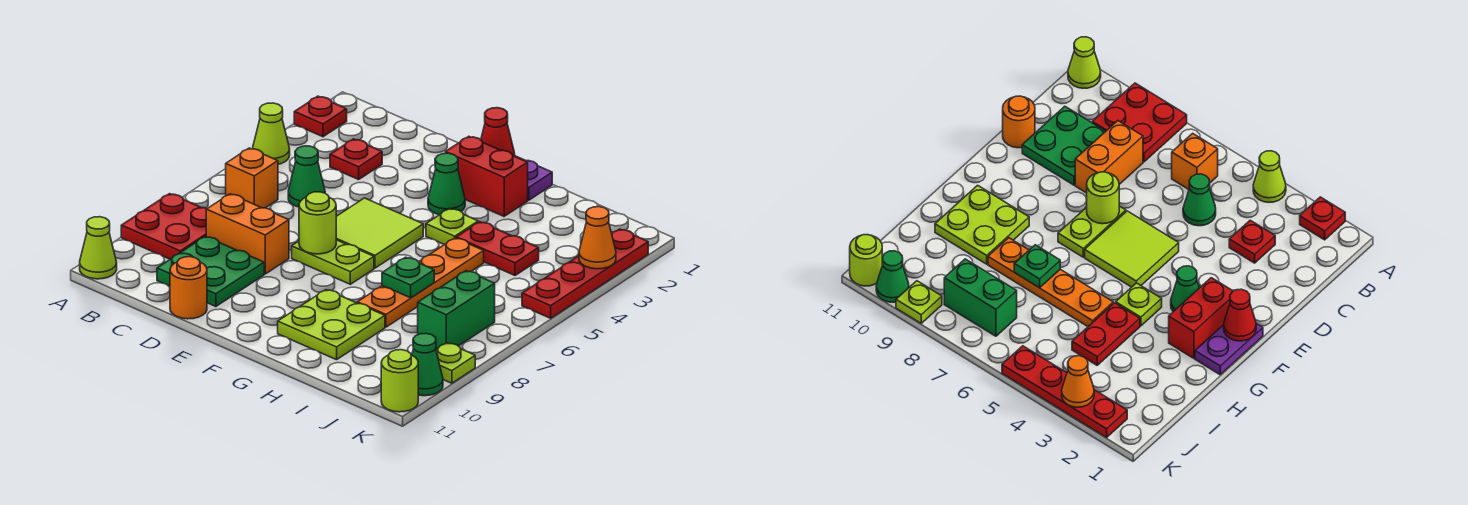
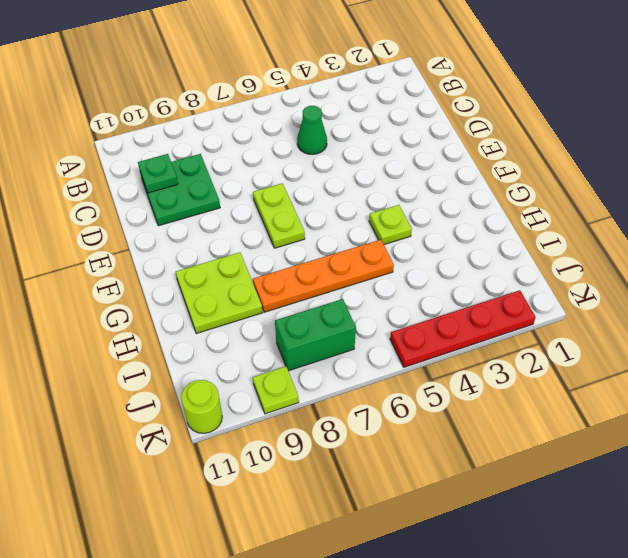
green plate C10 level 2 -> green plate H7 level 2
none -> red plate A2 level 1
none -> lime cone A4 level 1
none -> red plate A8:B9 level 1

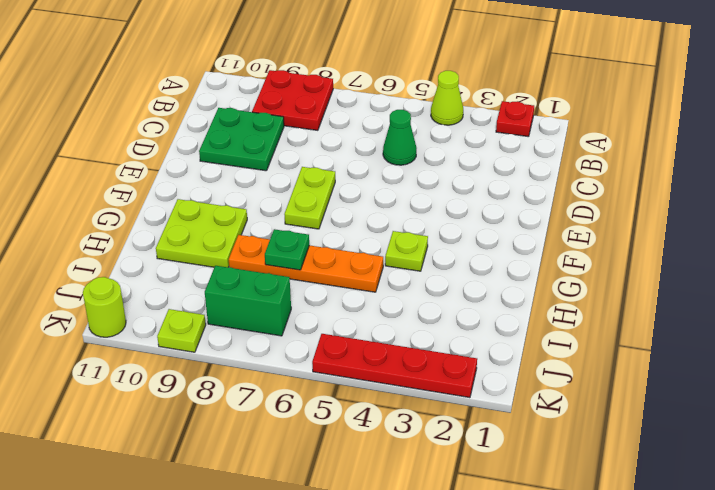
none -> lime cone A11 level 1
none -> orange brick B6 level 1
none -> red plate C3 level 1

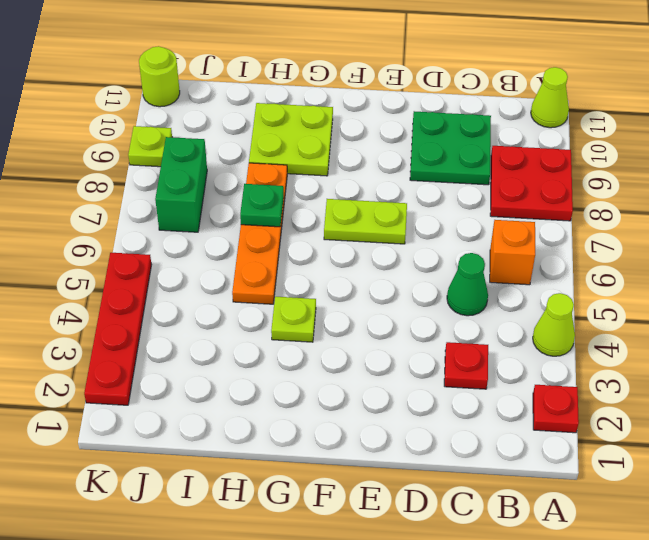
none -> orange brick C8:D8 level 1
none -> orange round brick D11 level 1
none -> lime tile E5:F6 level 1

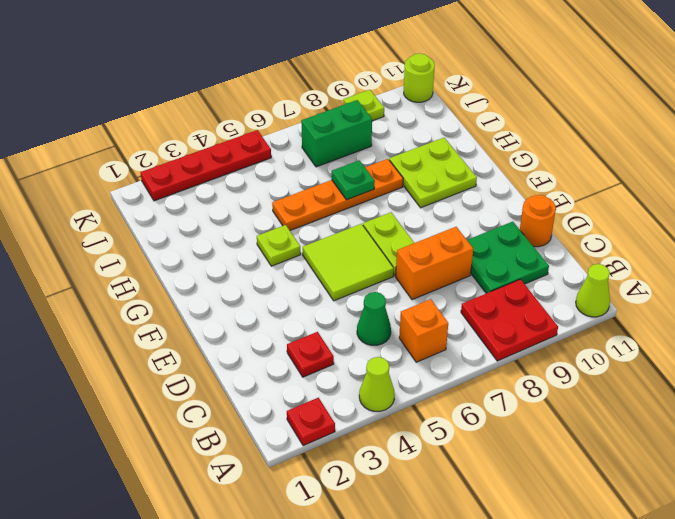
orange brick D7:D8 level 1 -> orange brick C8:D8 level 1
none -> purple plate F1:G1 level 1
none -> red brick F2:G2 level 1
none -> green cone F3 level 1

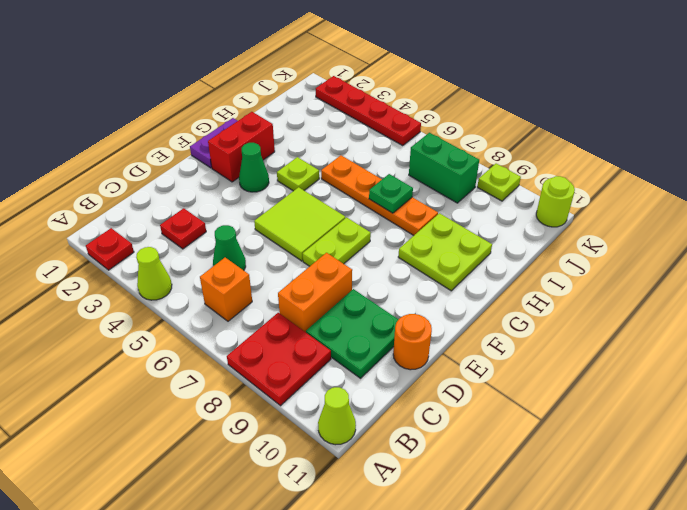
none -> red plate H4:I4 level 1
none -> green cone K10 level 1
none -> lime round brick E7 level 2

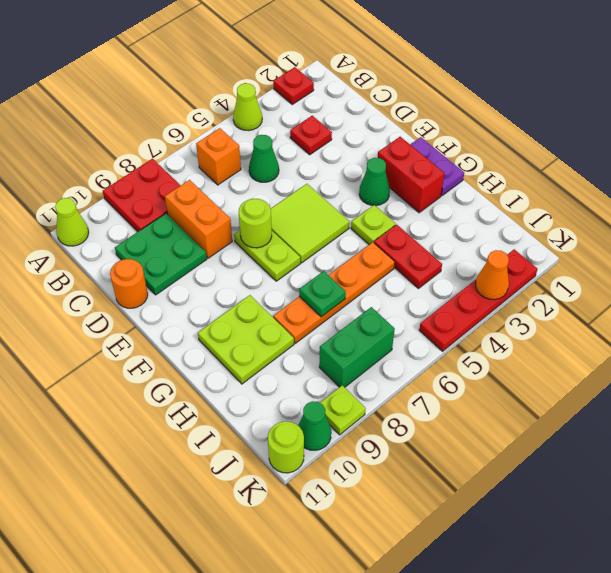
none -> red cone F1 level 2

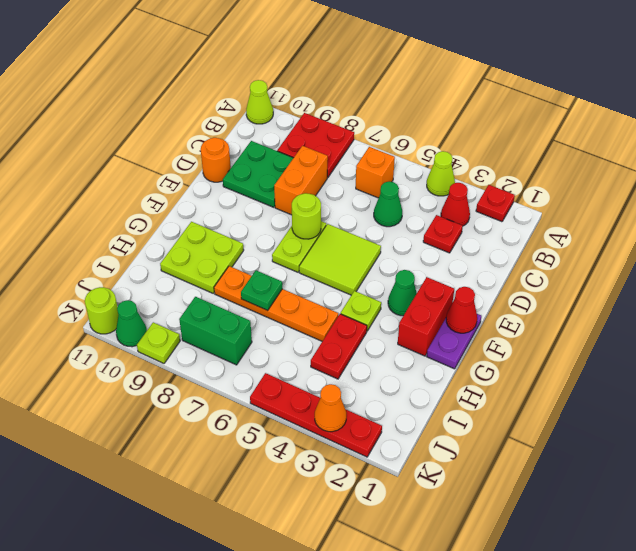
red cone B3 level 1 -> none

